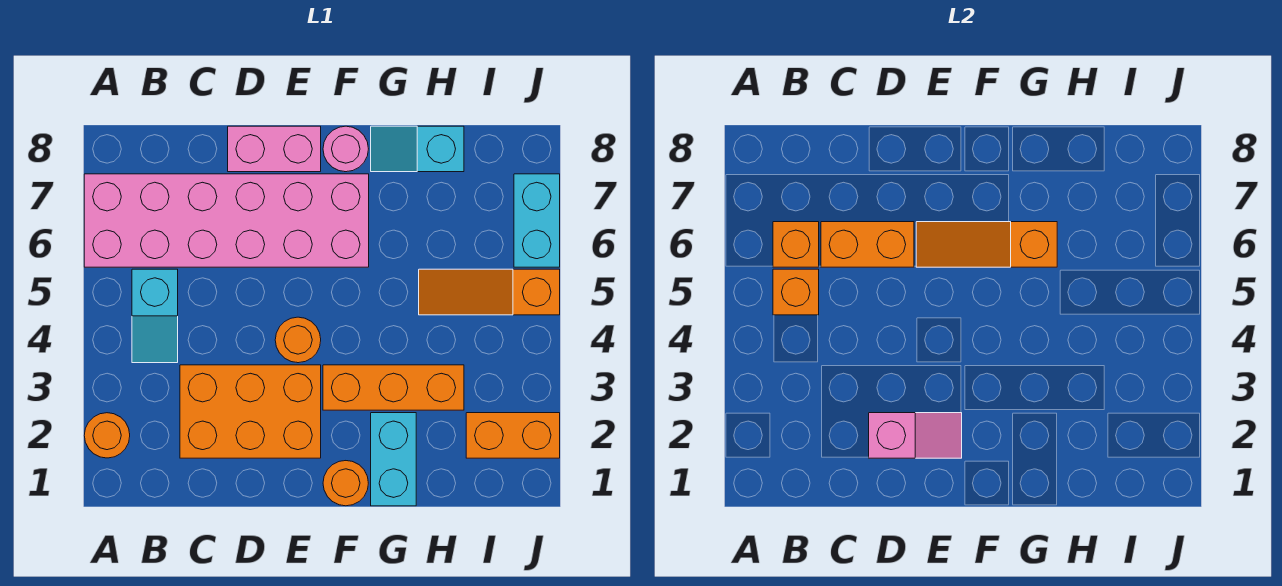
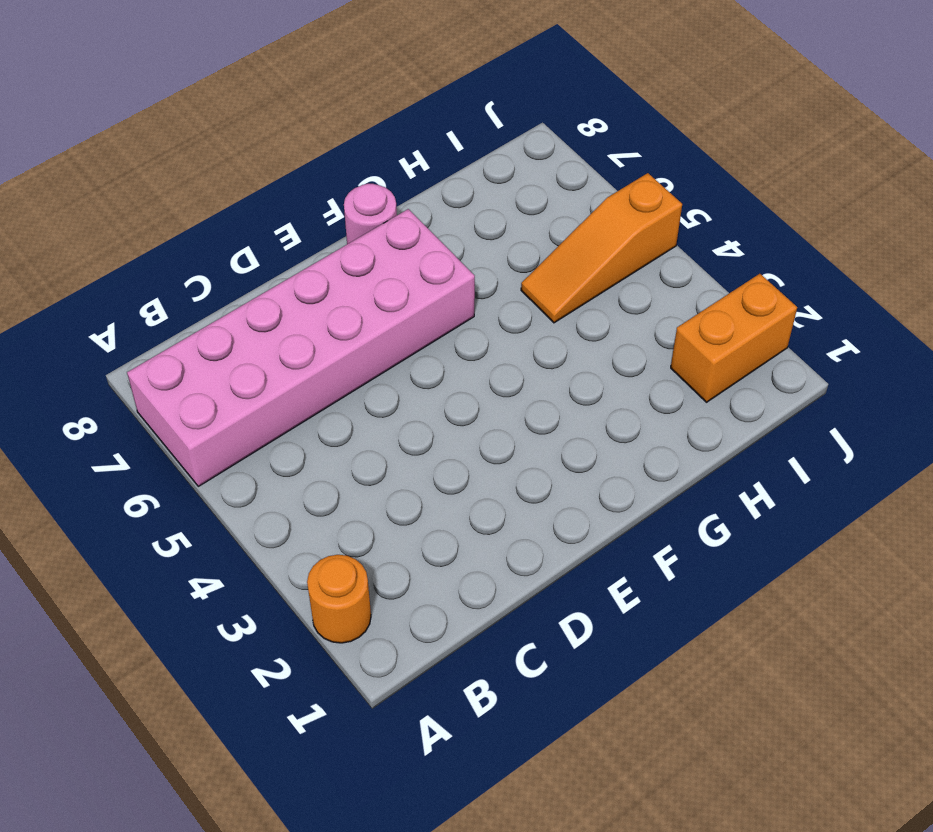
none -> cyan slope B4:B5 level 1 top 5
none -> orange brick C2:E3 level 1
none -> pink brick D8:E8 level 1

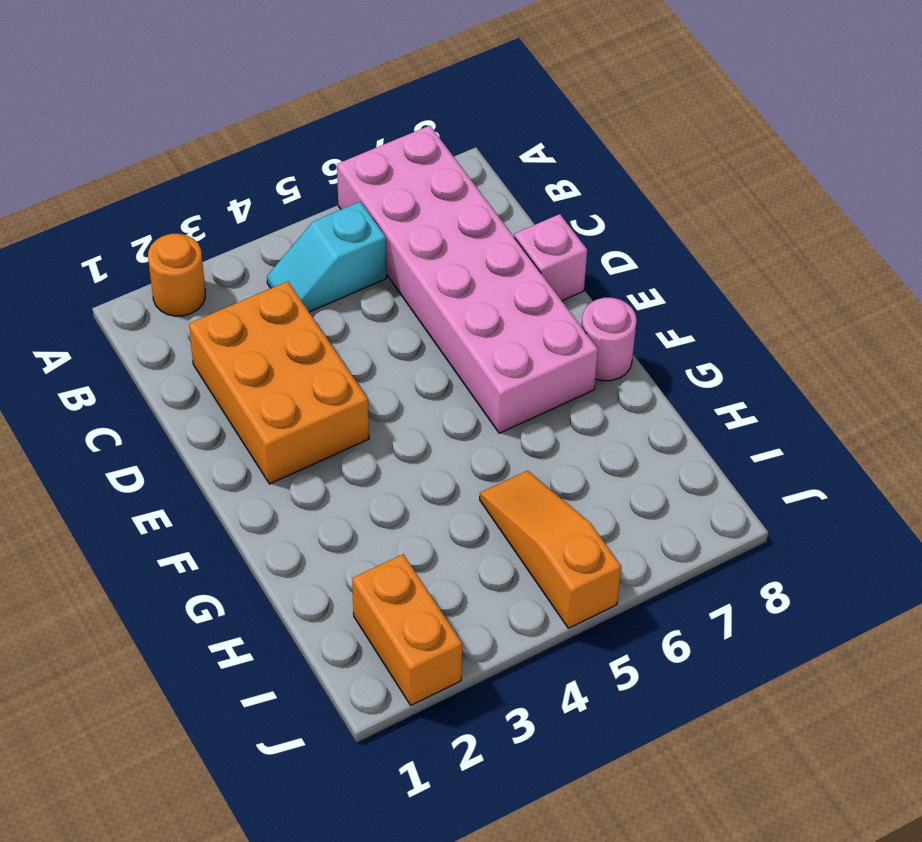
pink brick D8 level 1 -> pink brick D8:E8 level 1
none -> orange round brick E4 level 1
none -> orange round brick F1 level 1
none -> orange brick F3:H3 level 1

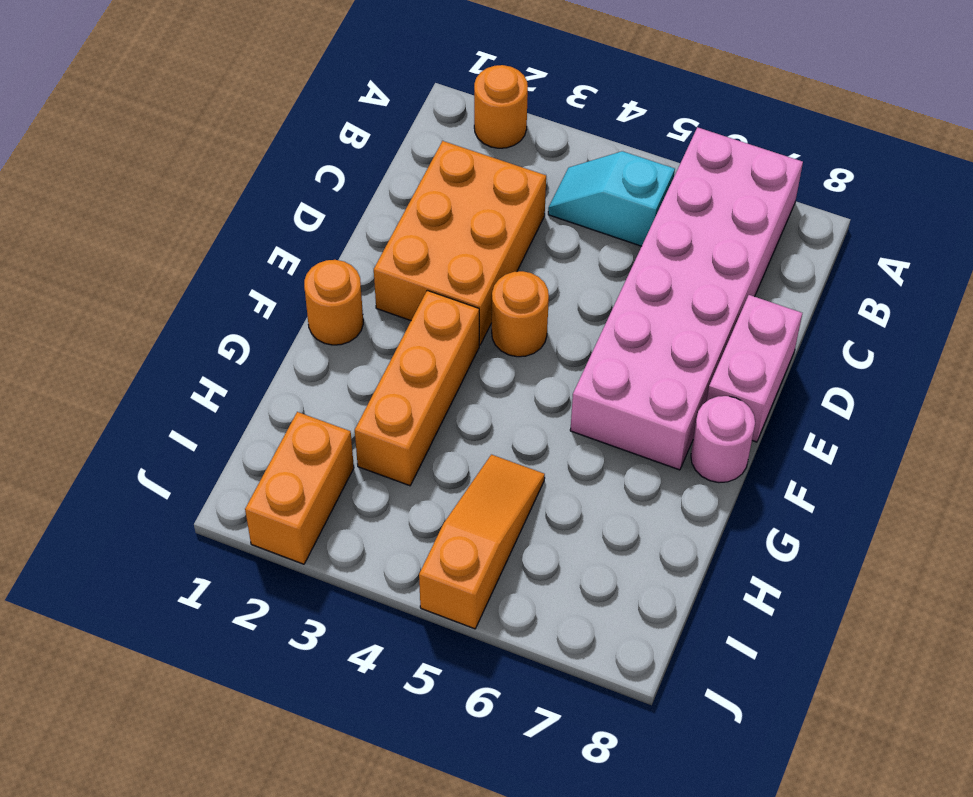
none -> cyan brick G1:G2 level 1
none -> cyan slope G8:H8 level 1 top H
none -> cyan brick J6:J7 level 1

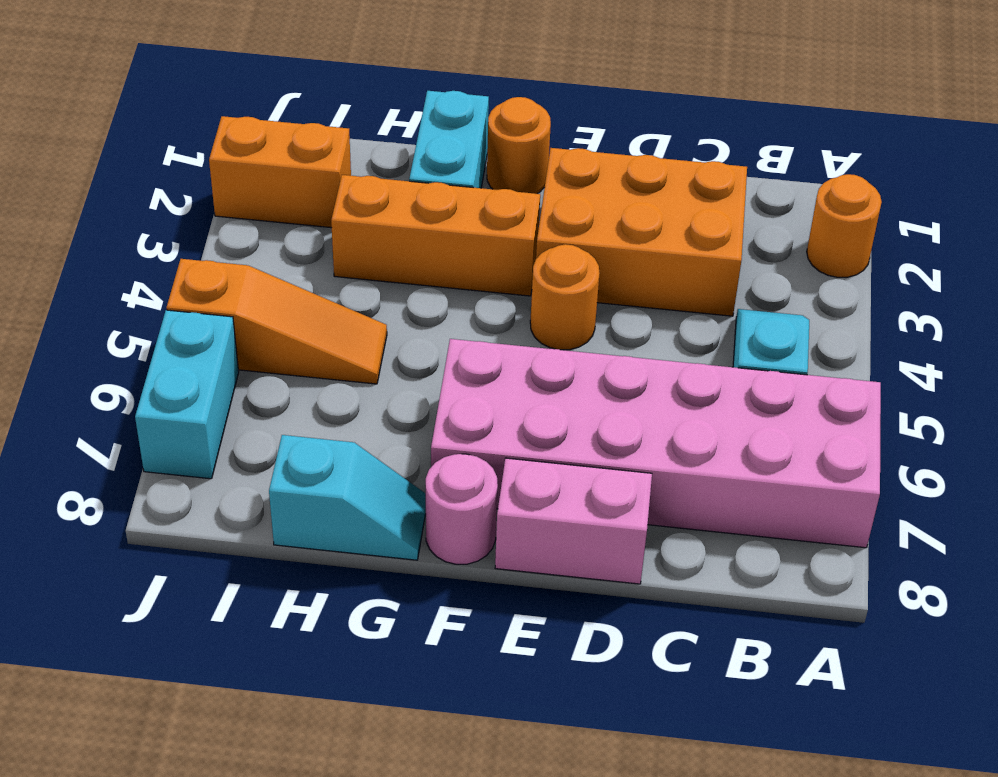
none -> orange brick B5 level 2
none -> orange brick B6 level 2
none -> orange brick C6:D6 level 2

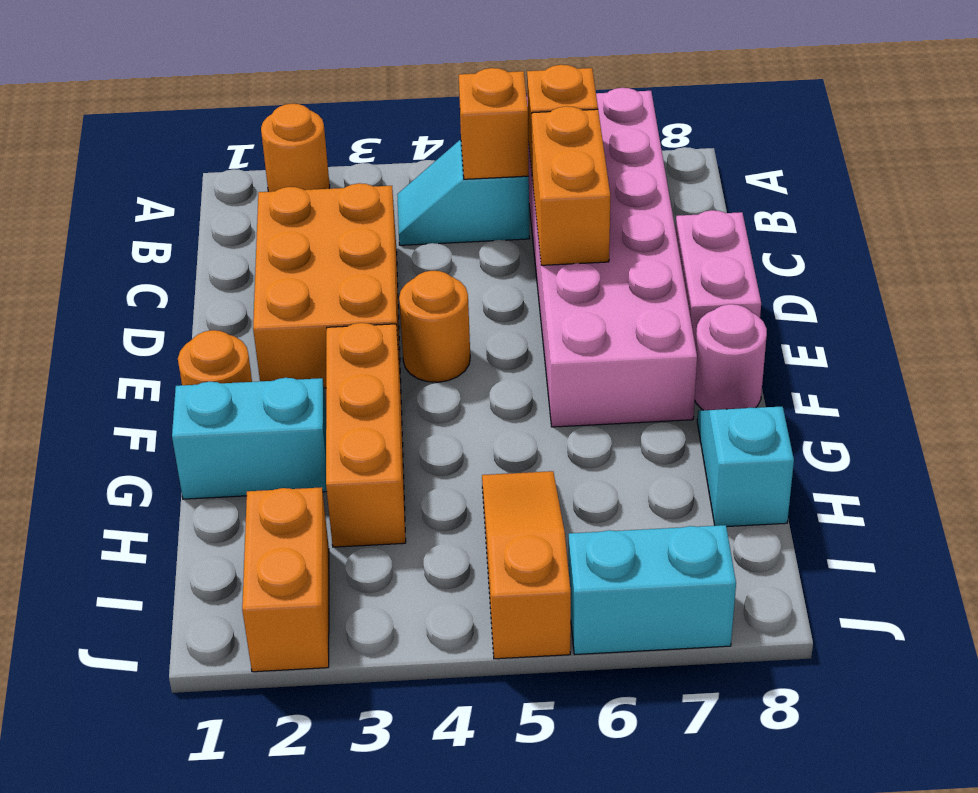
none -> pink slope D2:E2 level 2 top D
none -> orange slope E6:G6 level 2 top G

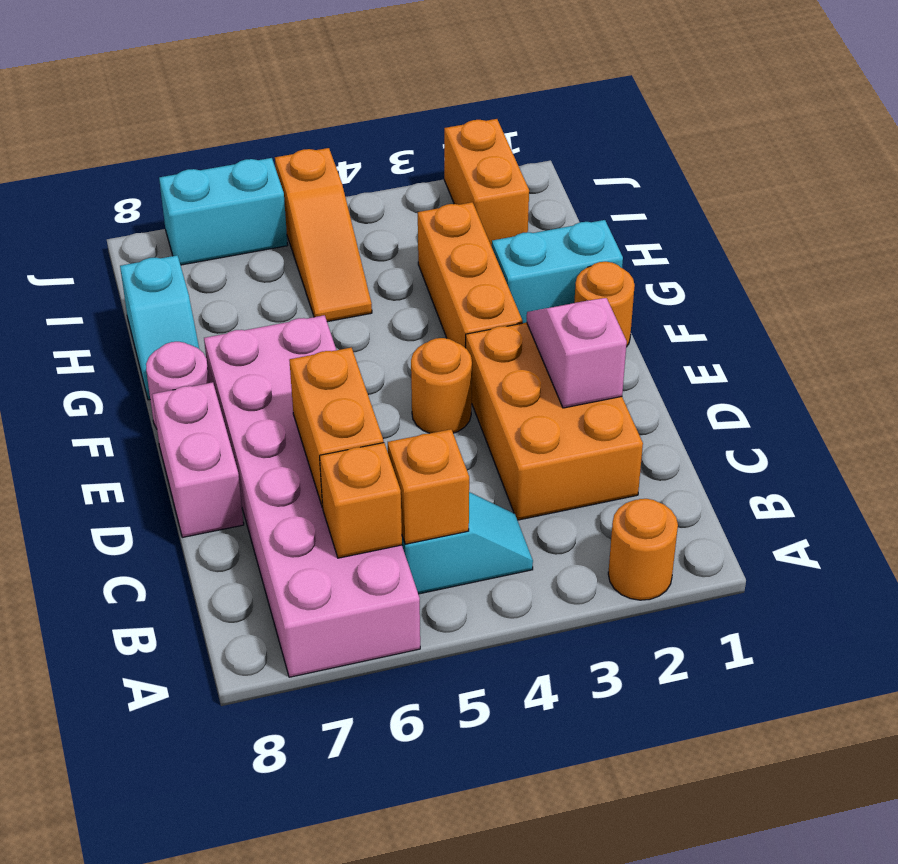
none -> orange slope E6:G6 level 2 top G

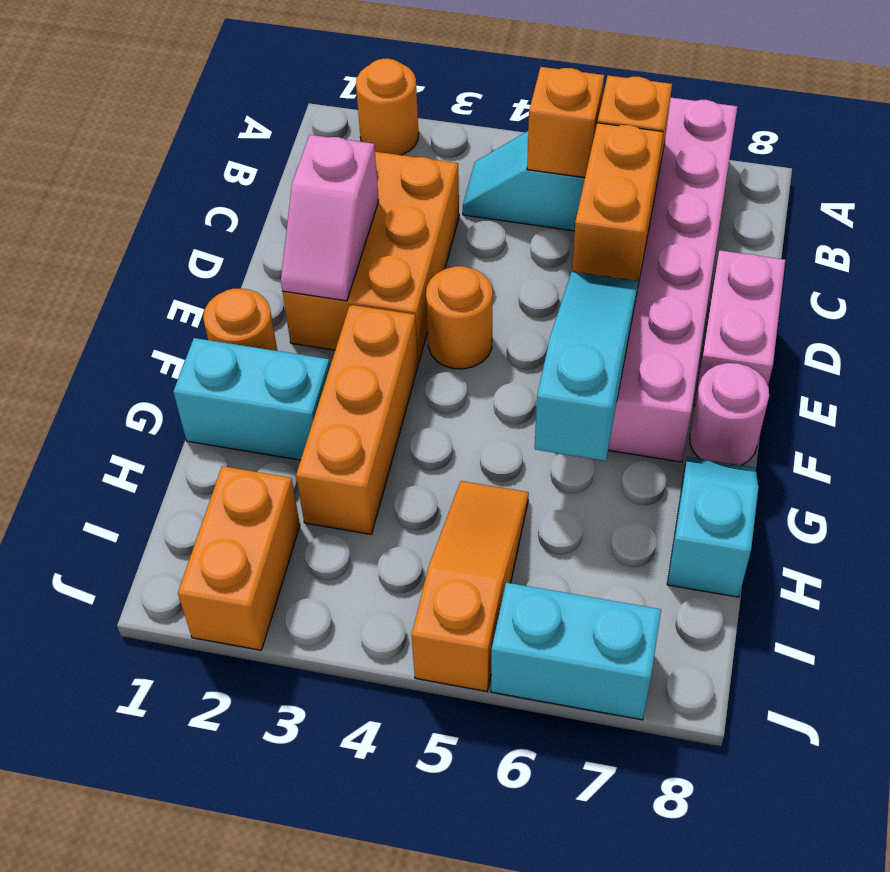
cyan slope E6:G6 level 2 top G -> orange slope E6:G6 level 2 top G

